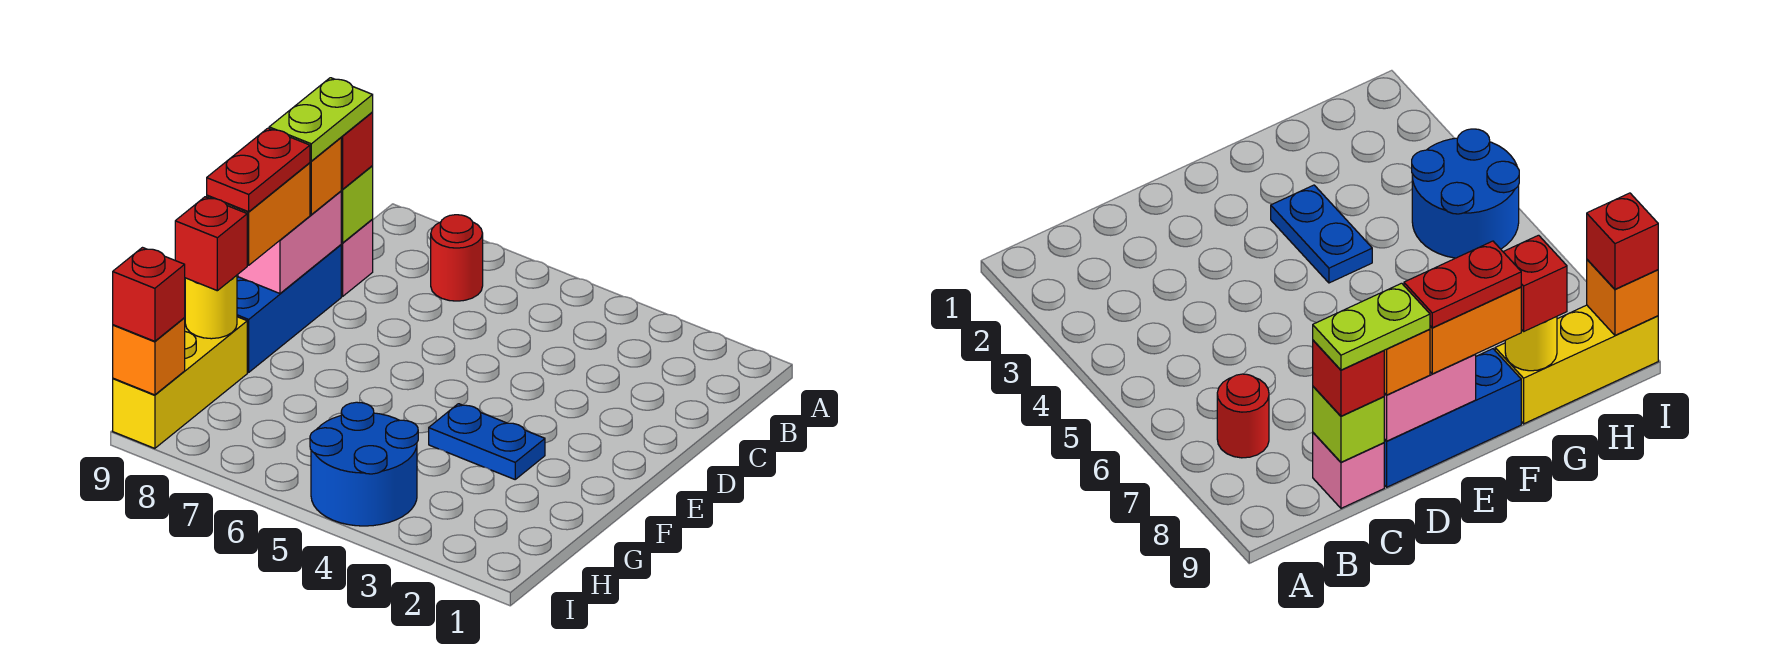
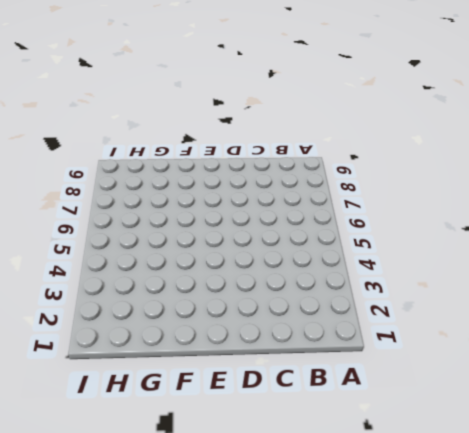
none -> red round brick B7 level 1
none -> pink brick C9 level 1
none -> blue brick D9:F9 level 1

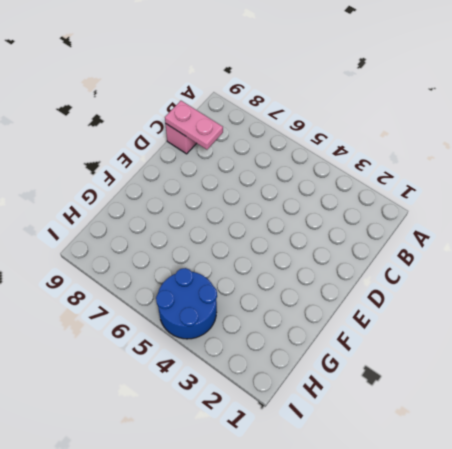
pink plate C8:C9 level 2 -> lime brick C9 level 2
none -> red round brick B7 level 1
none -> blue brick D9:F9 level 1
none -> blue plate F3:F4 level 1

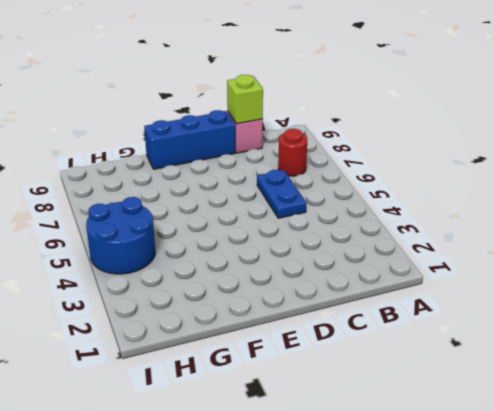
blue plate C5:C6 level 1 -> blue plate F3:F4 level 1
none -> yellow brick G9:I9 level 1
none -> pink brick D9:E9 level 2
none -> yellow round brick G9 level 2

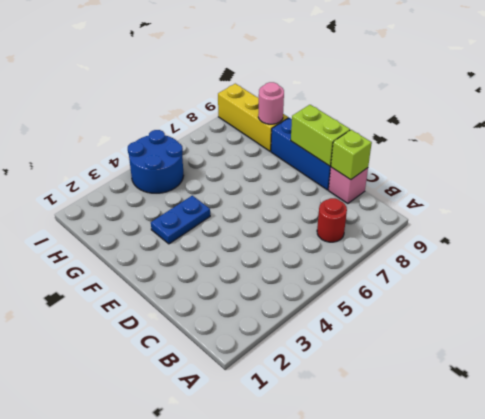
lime brick D9:E9 level 2 -> pink brick D9:E9 level 2
pink round brick G9 level 2 -> yellow round brick G9 level 2
none -> orange brick I9 level 2
none -> red brick C9 level 3
none -> orange brick D9 level 3

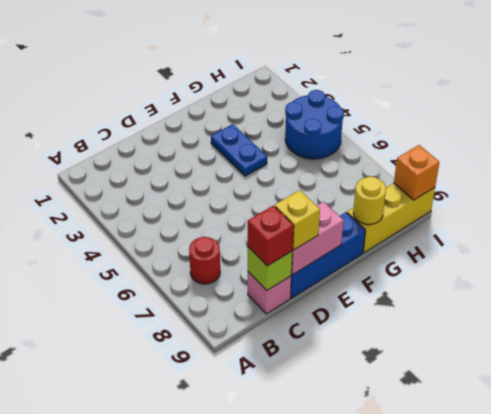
yellow brick D9 level 3 -> orange brick D9 level 3
none -> orange brick E9:F9 level 3
none -> red brick G9 level 3
none -> red brick I9 level 3

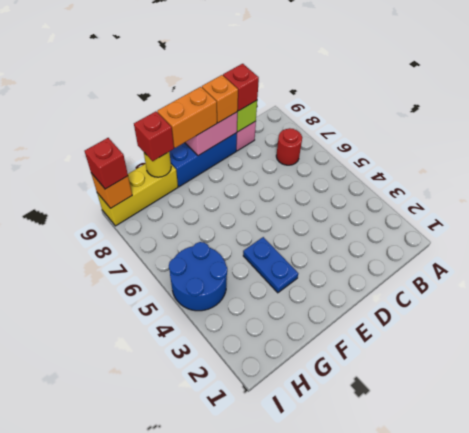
none -> lime plate C9:D9 level 4
none -> red plate E9:F9 level 4

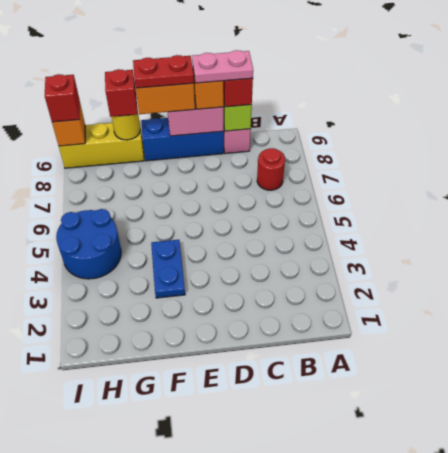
pink plate C9:D9 level 4 -> lime plate C9:D9 level 4

